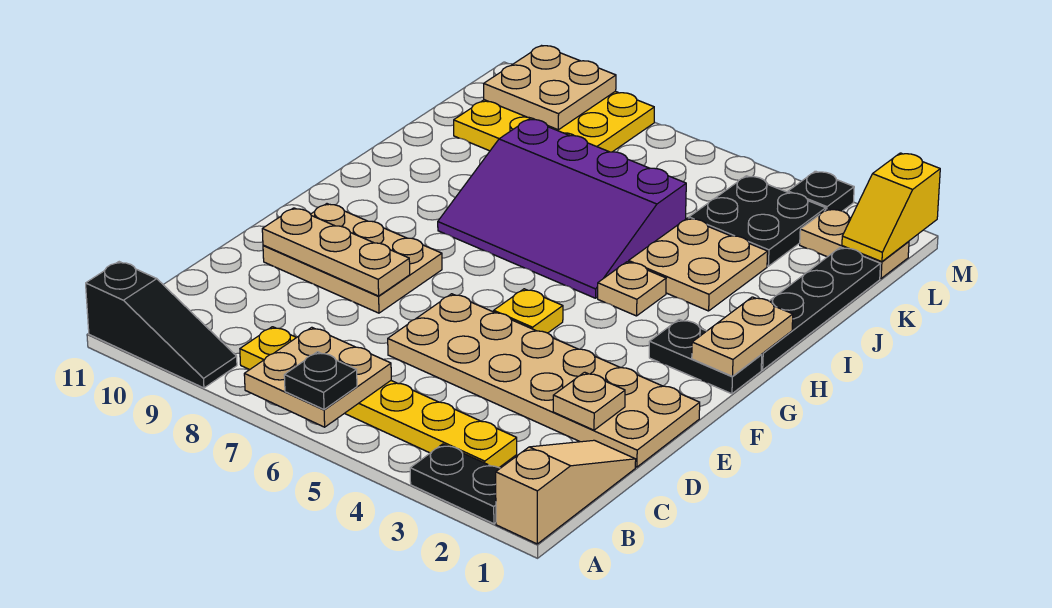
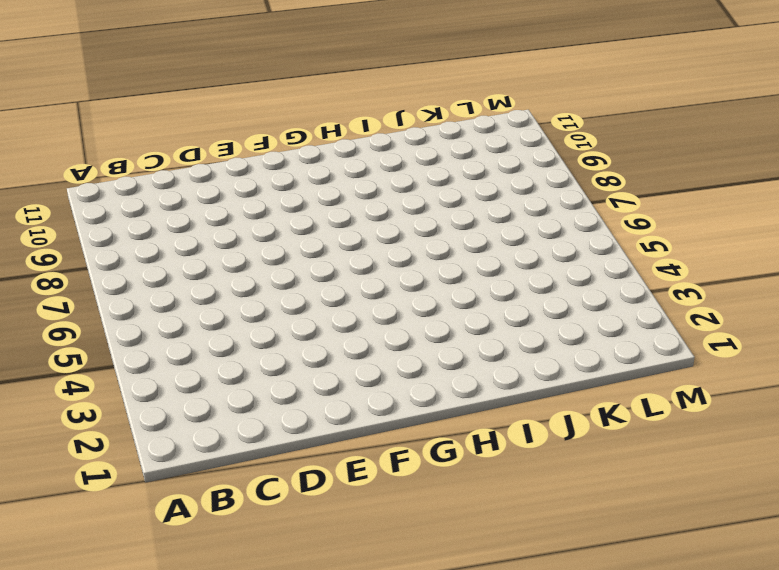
none -> tan slope A1:C1 level 1 top A
none -> black plate A2:A3 level 1
none -> black slope A9:A11 level 1 top 11

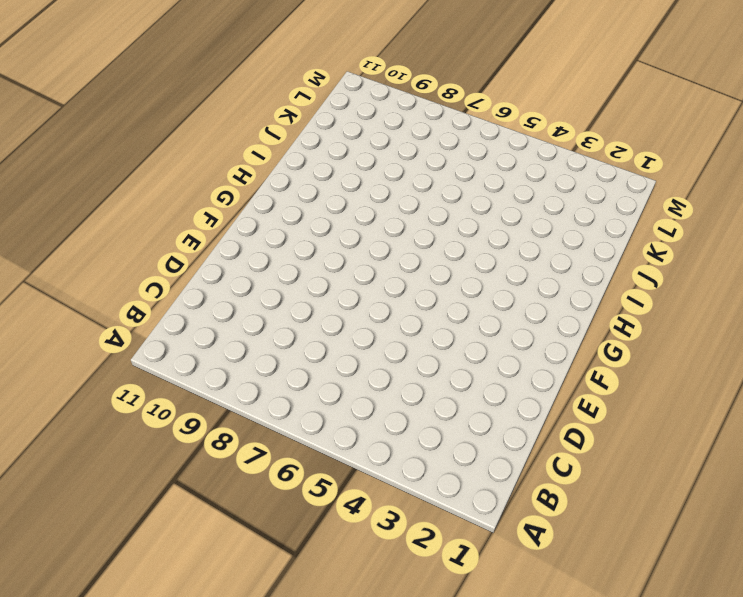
none -> tan slope A1:C1 level 1 top A
none -> black plate A2:A3 level 1
none -> black slope A9:A11 level 1 top 11

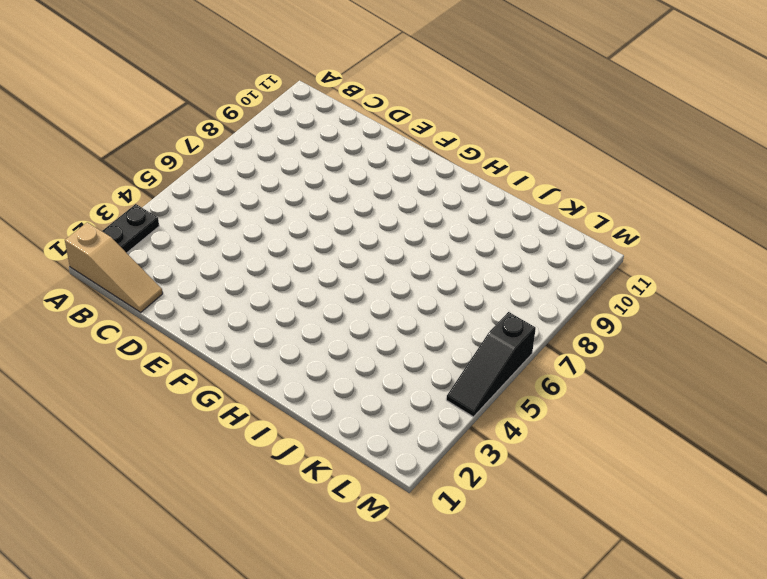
black slope M4:M6 level 1 top 6 -> black slope A9:A11 level 1 top 11
none -> yellow plate B3:B8 level 1
none -> tan plate D1:E6 level 1
none -> tan plate E8:F10 level 1

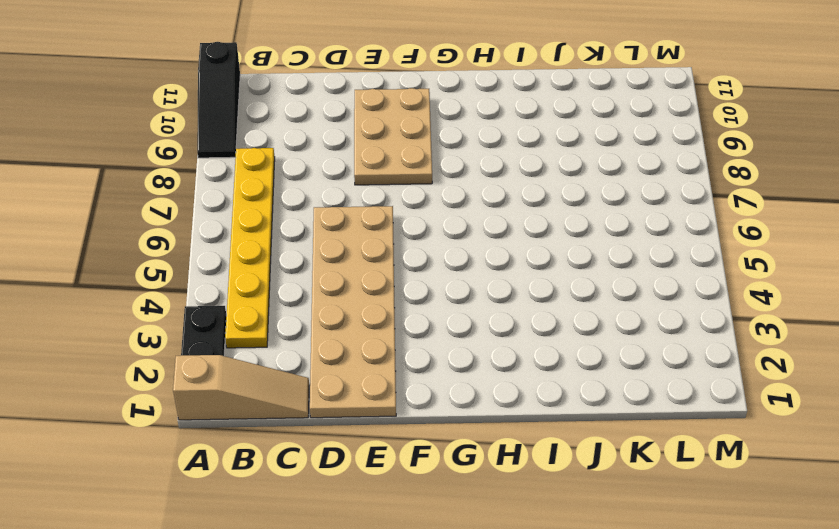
none -> yellow plate F5 level 1
none -> black plate G1:G2 level 1
none -> black plate H1:K1 level 1

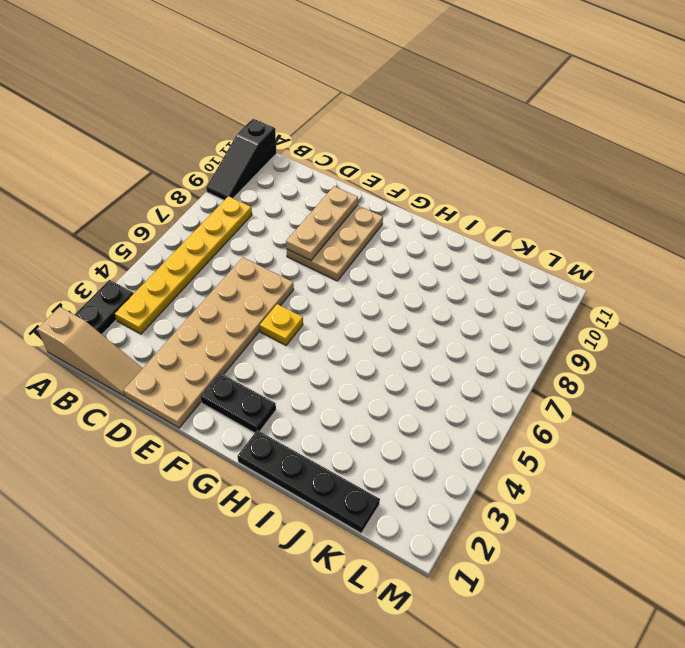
black plate F2:G2 level 1 -> black plate G1:G2 level 1
none -> tan plate H4 level 1
none -> purple slope H5:J8 level 1 top J
none -> tan plate I3:J4 level 1

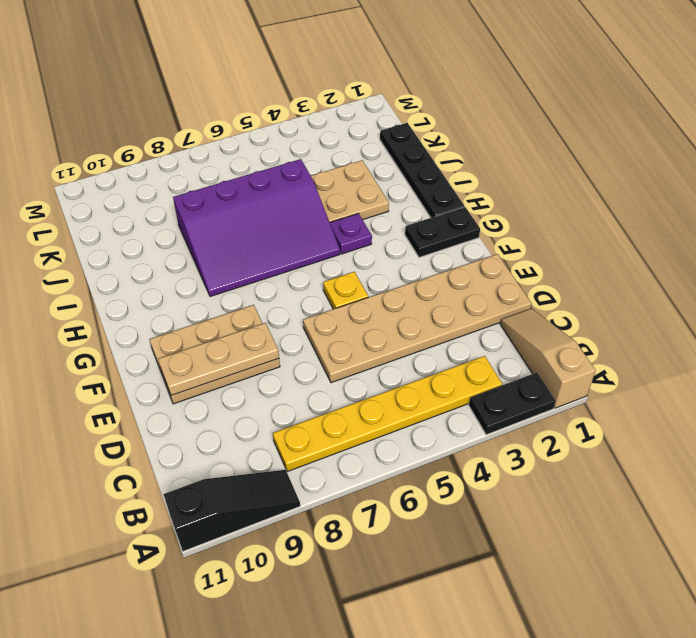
purple plate H4 level 1 -> tan plate H4 level 1
none -> black plate K3:L4 level 1
none -> yellow plate K8:M10 level 1
none -> tan plate L1:L2 level 1

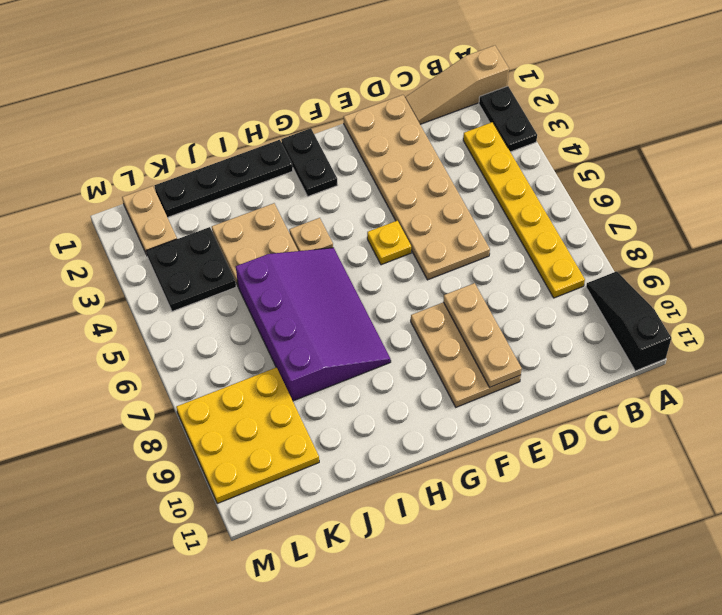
none -> black plate M3 level 1
none -> tan plate A6:B7 level 2
none -> tan plate D2 level 2

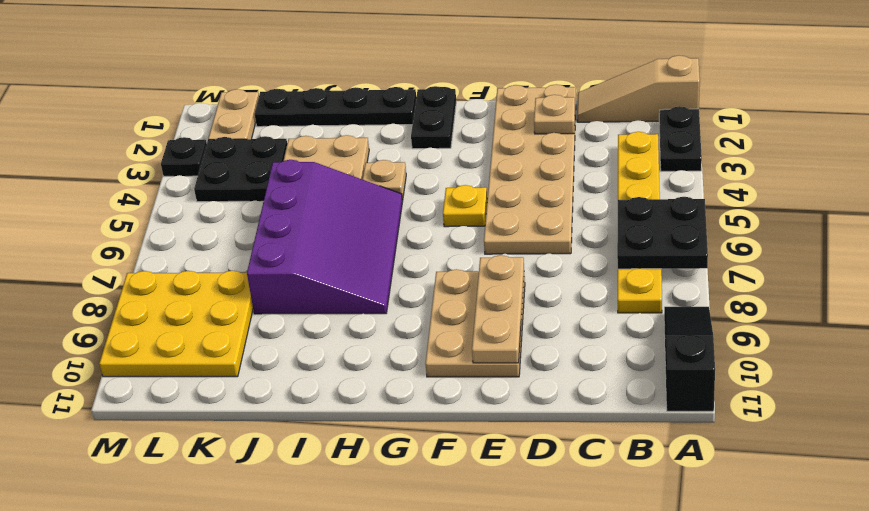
black plate A6:B7 level 2 -> tan plate A6:B7 level 2
none -> tan plate G1:H1 level 2
none -> yellow slope L1:M1 level 2 top M
none -> tan plate L9:M10 level 2

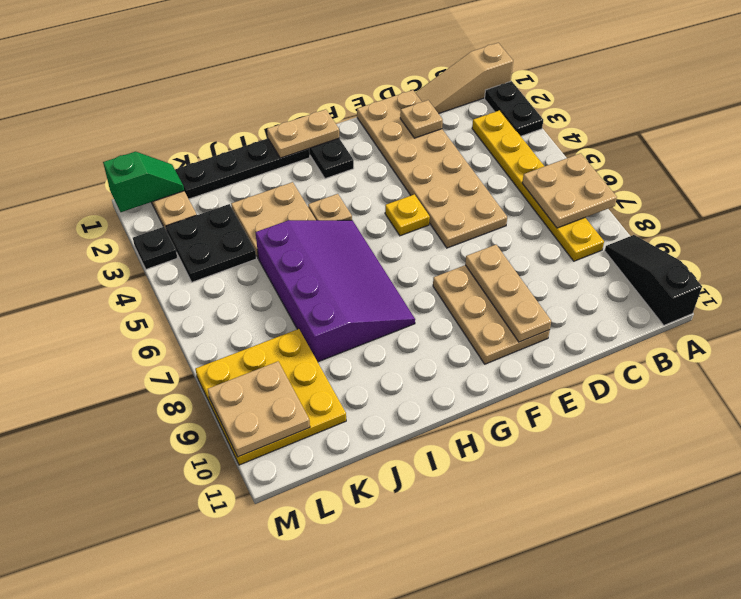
green slope L1:M1 level 2 top M -> yellow slope L1:M1 level 2 top M
none -> black plate A6 level 3

